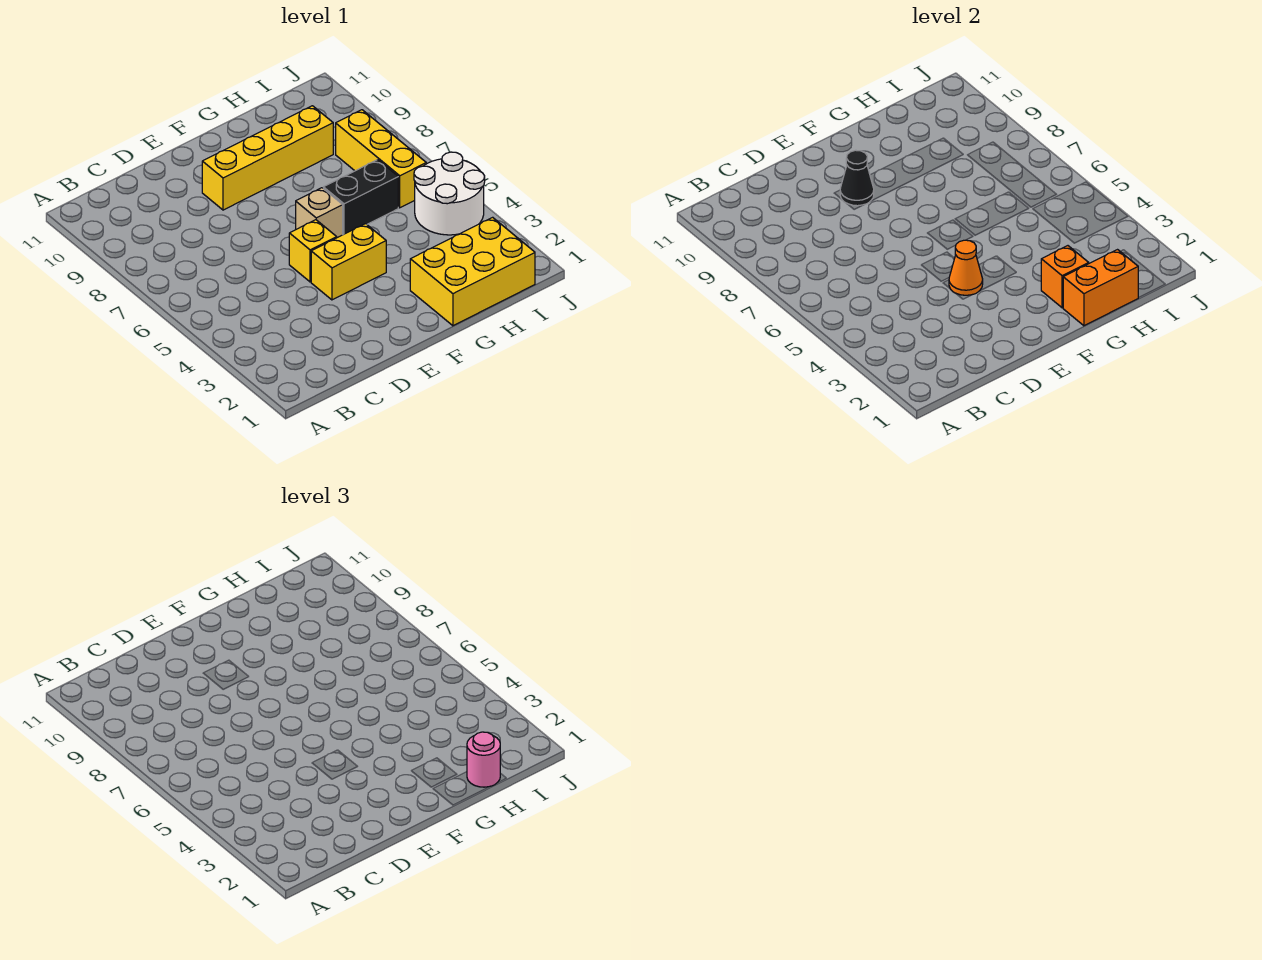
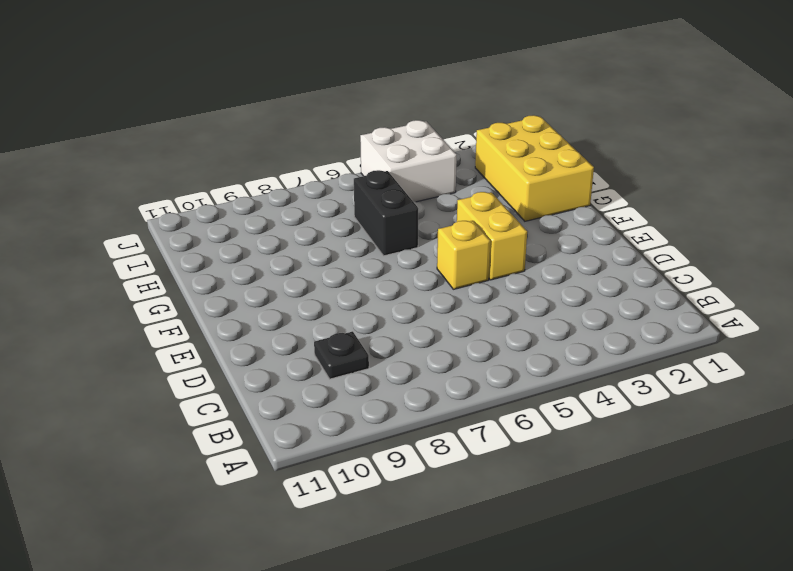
black plate C9 level 1 -> none
white brick I4:J5 level 1 -> white round brick I4:J5 level 1
none -> yellow brick E9:H9 level 1
none -> tan brick F6 level 1
none -> yellow brick I6:I8 level 1

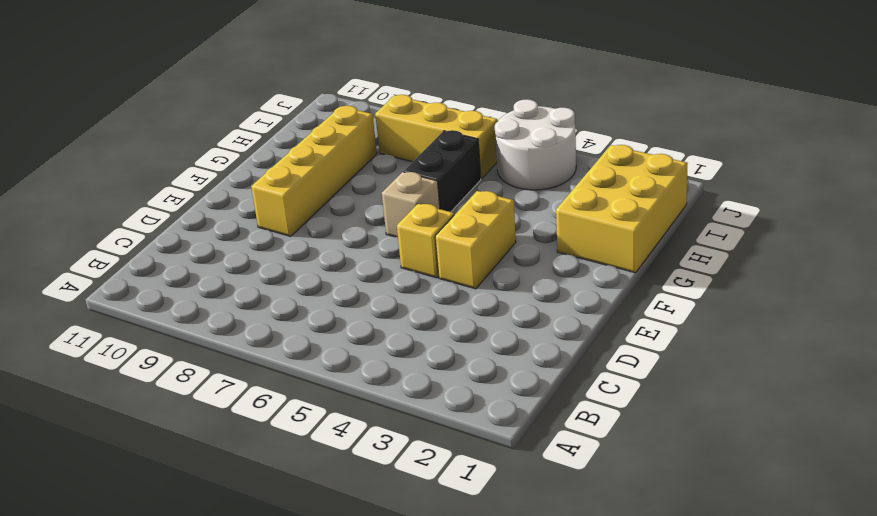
none -> orange cone E4 level 2
none -> black cone E9 level 2
none -> orange brick G1:H1 level 2

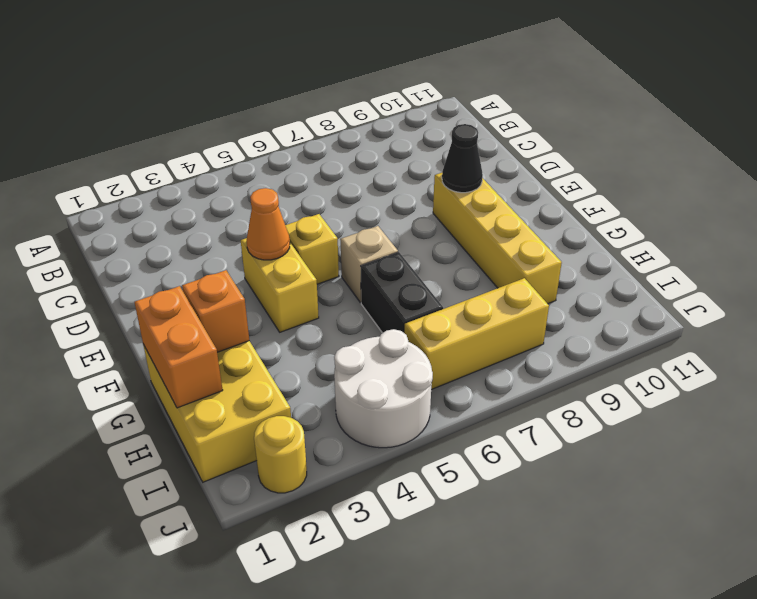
yellow round brick J2 level 1 -> none
none -> pink round brick H1 level 3

